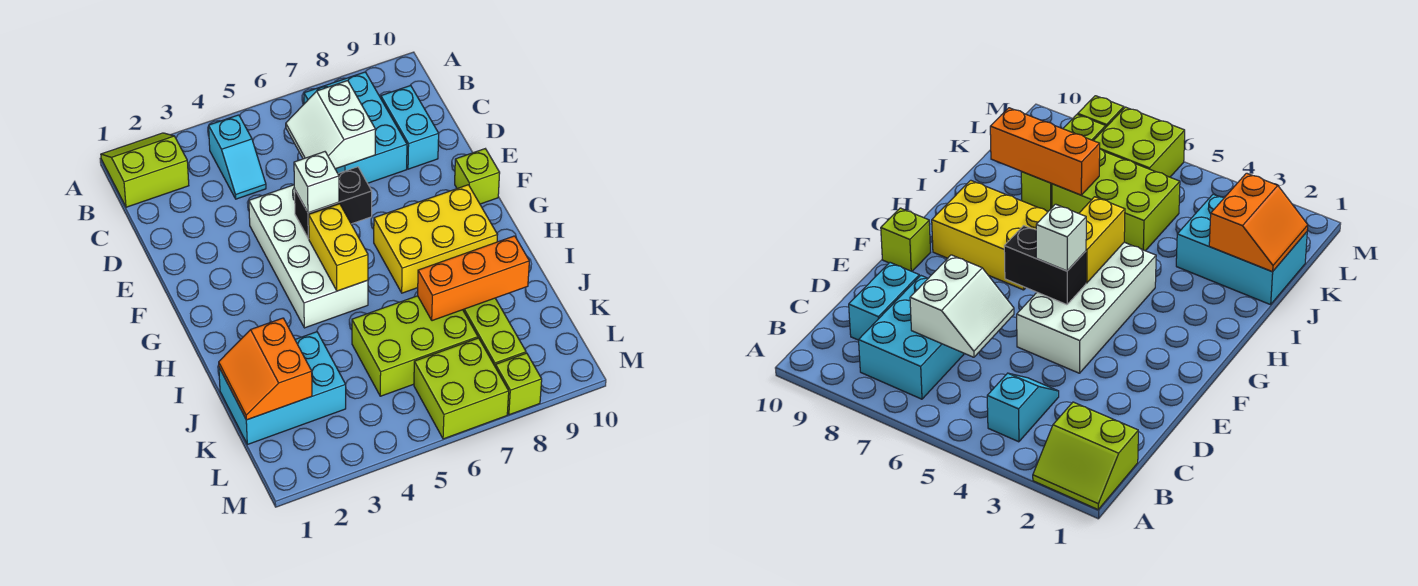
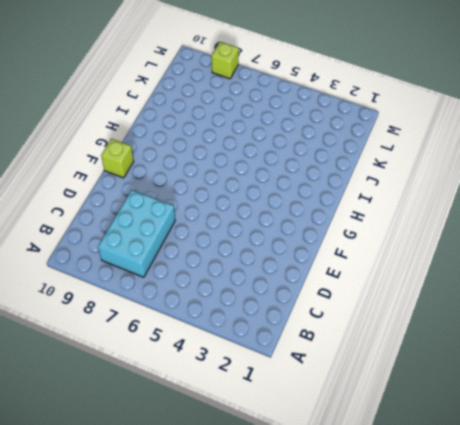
none -> lime slope A1:B2 level 1 top B
none -> cyan slope B4:C4 level 1 top B
none -> cyan brick C9:D9 level 1

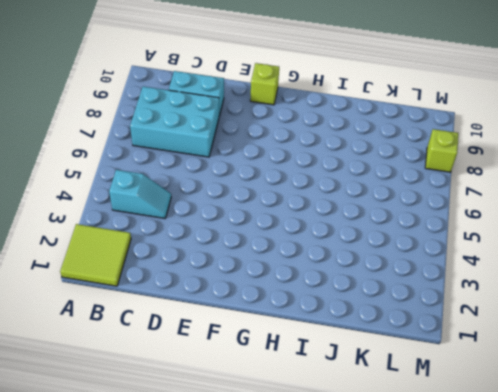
lime tile A1:B2 level 1 -> lime slope A1:B2 level 1 top B
none -> white brick E4:H5 level 1
none -> yellow brick G7:H9 level 1
none -> cyan brick J1:K3 level 1

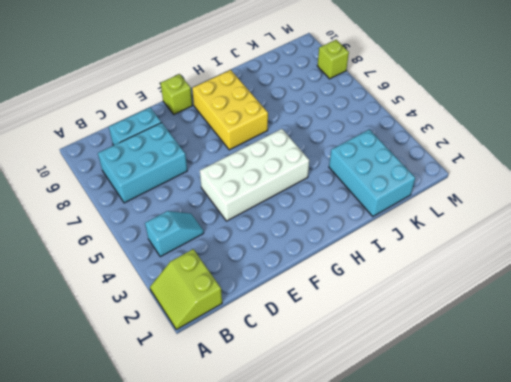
none -> lime brick J5:K7 level 1
none -> lime brick J8:L8 level 1
none -> lime brick L6:M7 level 1

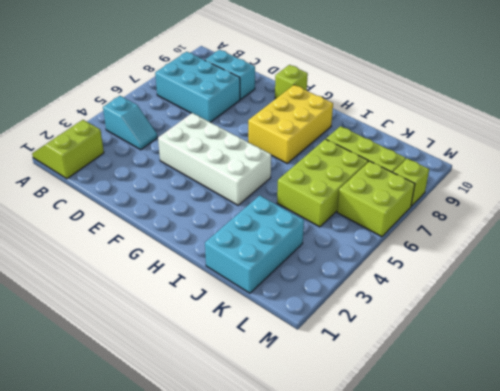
none -> white slope C6:D7 level 2 top 7
none -> black brick F5:F6 level 2
none -> yellow brick G5:H5 level 2

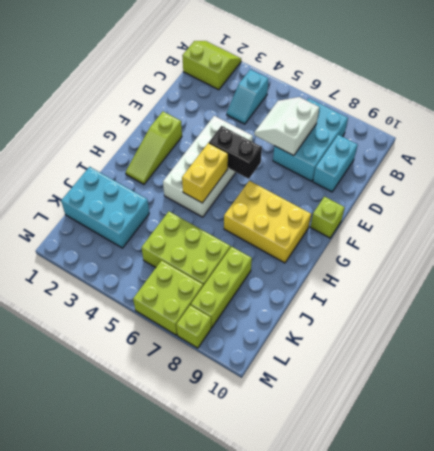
lime slope F2:H2 level 1 top F -> none
none -> orange slope J1:K2 level 2 top 2
none -> orange brick J7:J9 level 2
none -> white brick F5 level 3

